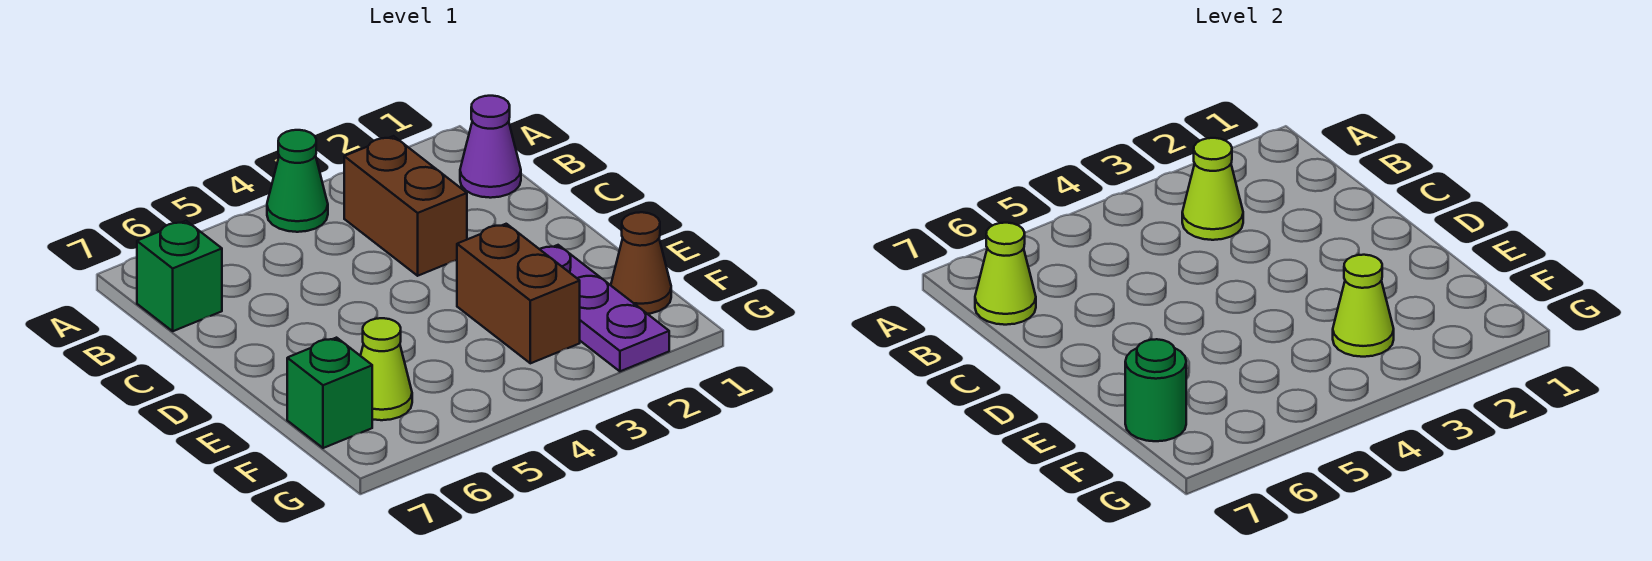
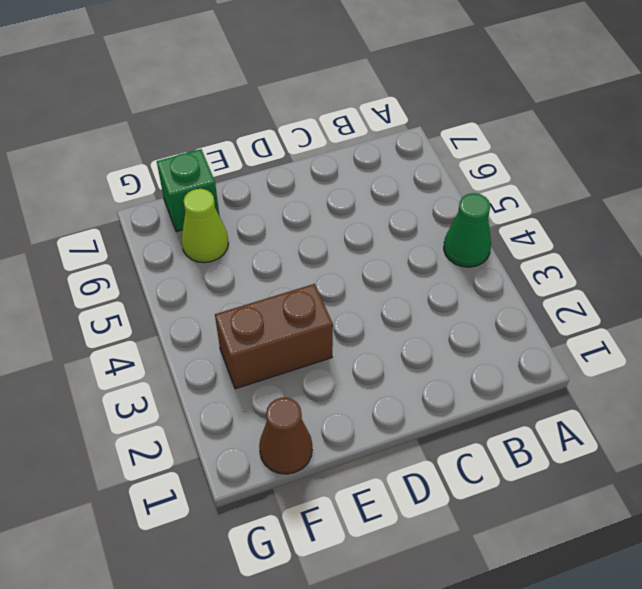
none -> purple cone B1 level 1
none -> brown brick B3:C3 level 1
none -> green brick B7 level 1

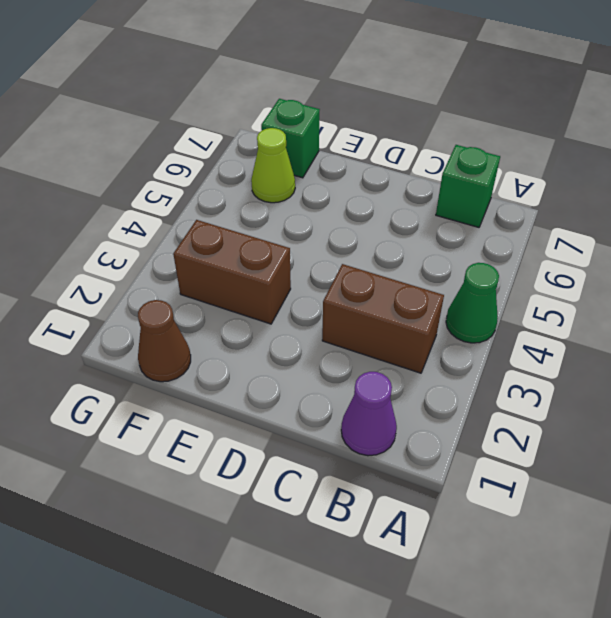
none -> purple plate E2:G2 level 1
none -> lime cone B3 level 2
none -> lime cone B7 level 2

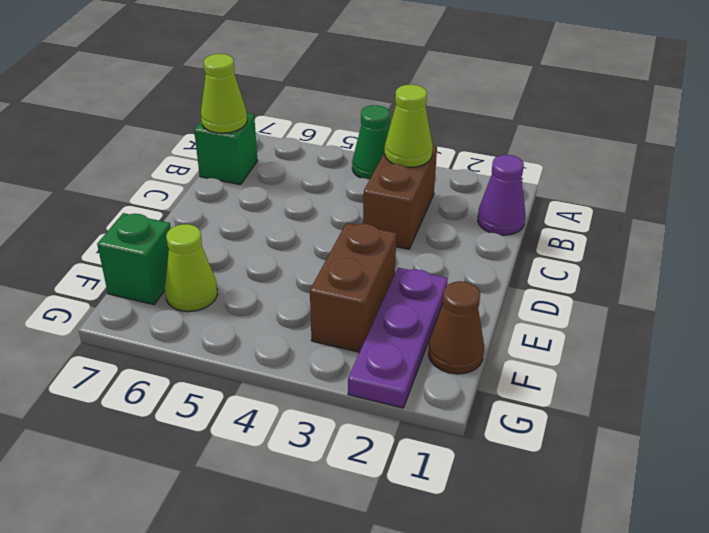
none -> lime cone F3 level 2
none -> green round brick F7 level 2

